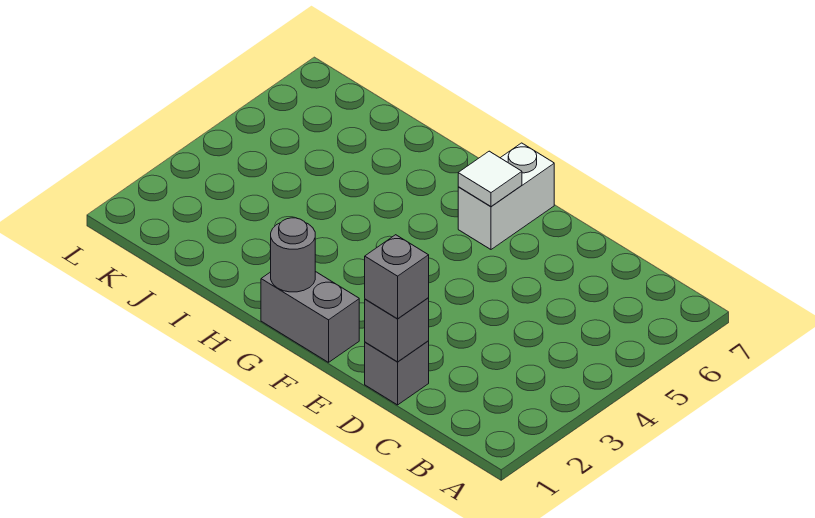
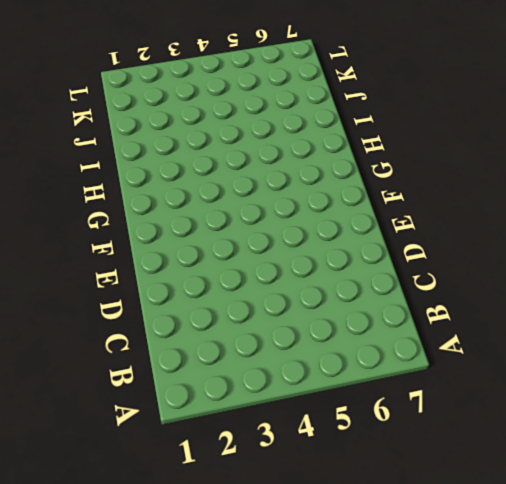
none -> grey brick D1 level 1
none -> grey brick F1:G1 level 1

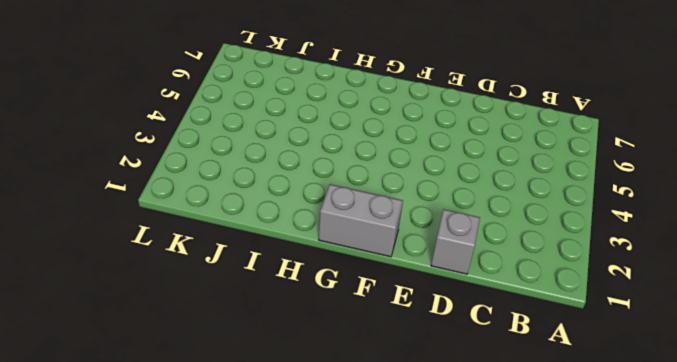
none -> white brick F6:F7 level 1
none -> grey brick D1 level 2

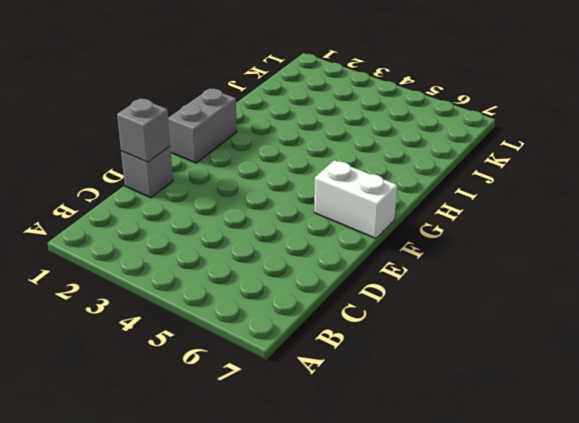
none -> white tile F6 level 2
none -> grey round brick G1 level 2

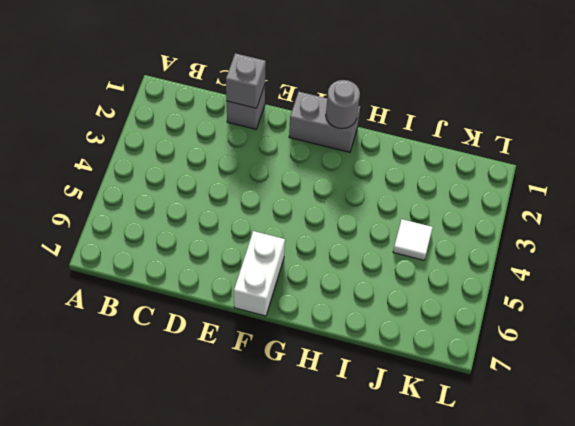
white tile J4 level 1 -> white tile F6 level 2
none -> grey brick D1 level 3

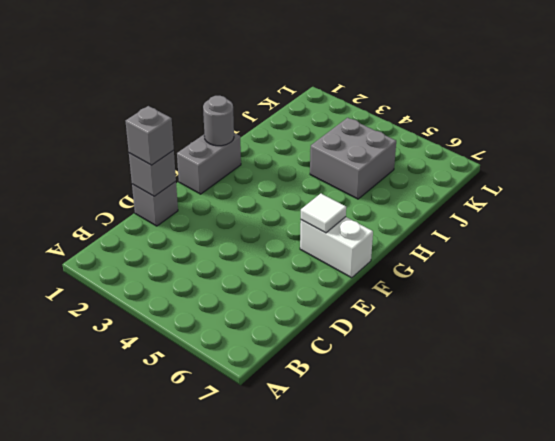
grey brick I4:J5 level 1 -> none

